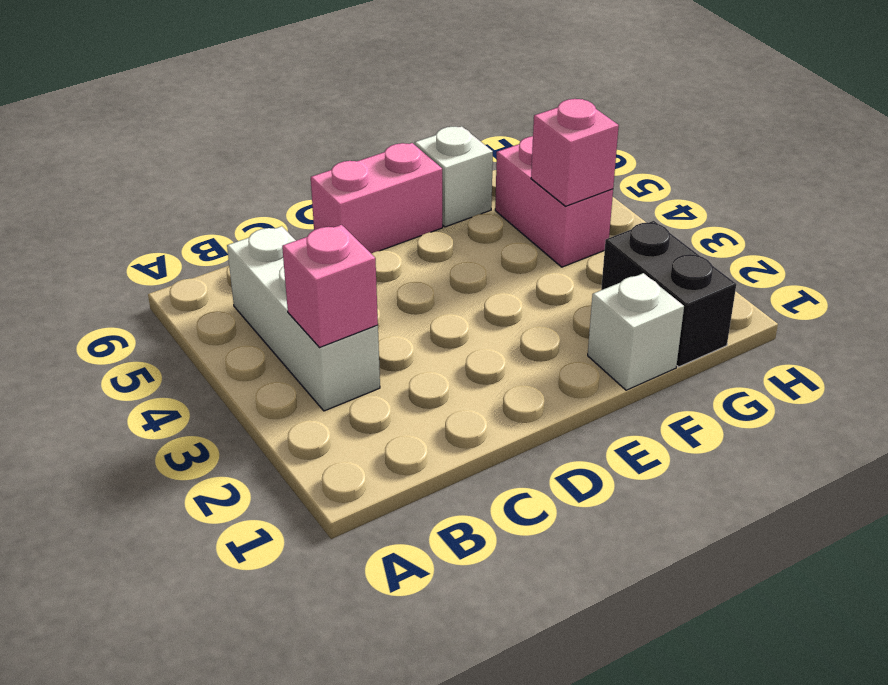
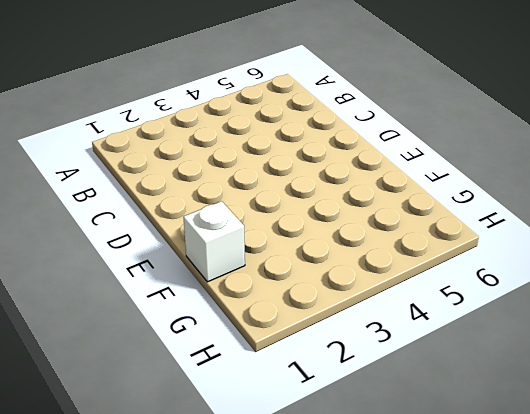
none -> white brick B3:B5 level 1
none -> pink brick D6:E6 level 1

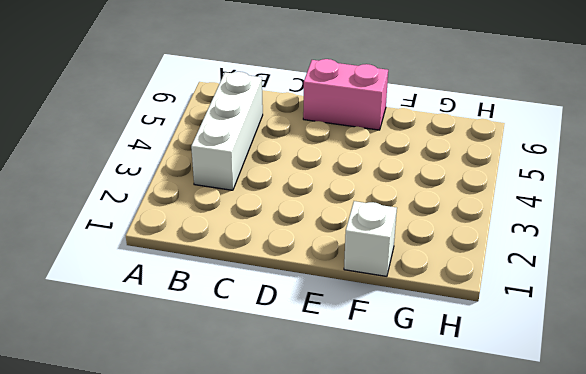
none -> white brick F6 level 1
none -> black brick G1:G2 level 1

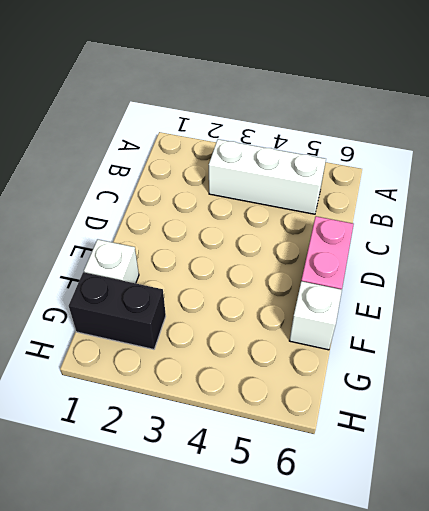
none -> pink brick G4:G5 level 1
none -> pink brick B3 level 2

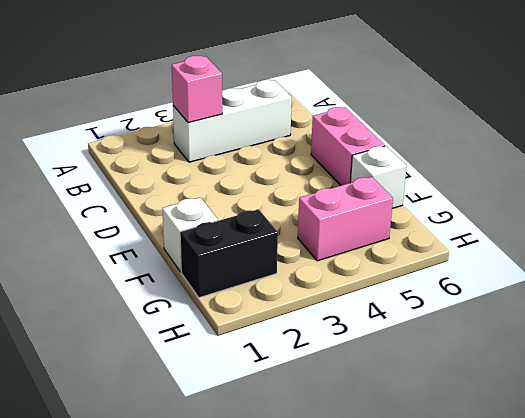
none -> pink brick G4 level 2

